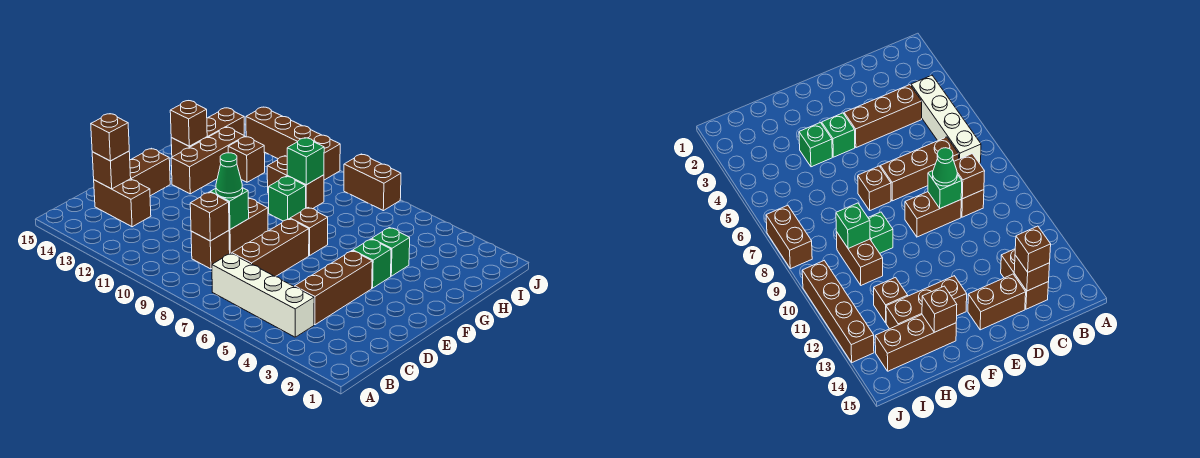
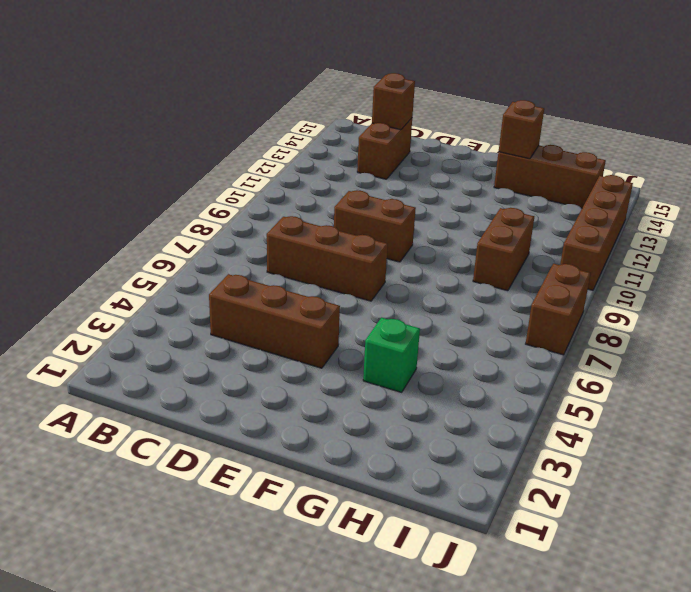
none -> white brick B4:B7 level 1
none -> brown brick C9 level 1
none -> brown brick D14:E14 level 1

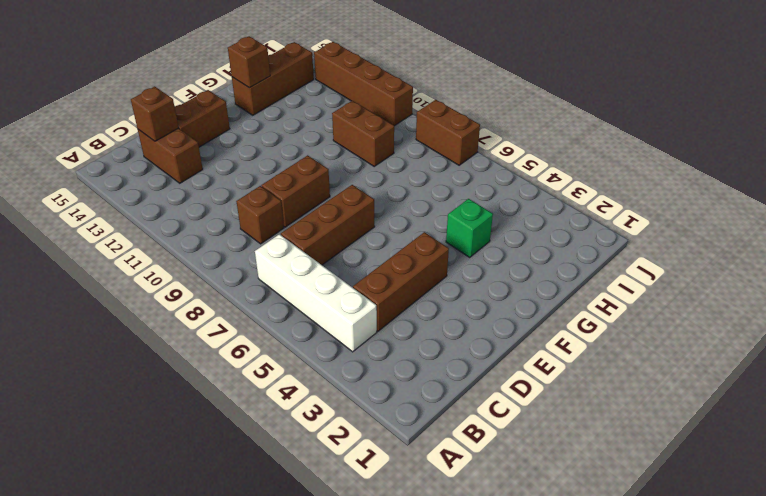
none -> green brick F4 level 1
none -> brown brick F7 level 1
none -> brown brick F13:H13 level 1

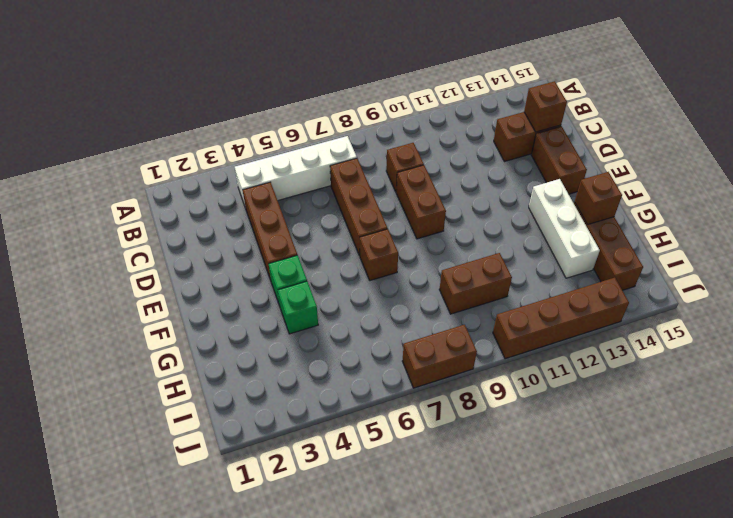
white brick F13:H13 level 1 -> brown brick F13:H13 level 1
none -> green brick G9 level 1
none -> brown brick H12 level 1
none -> brown brick C9 level 2

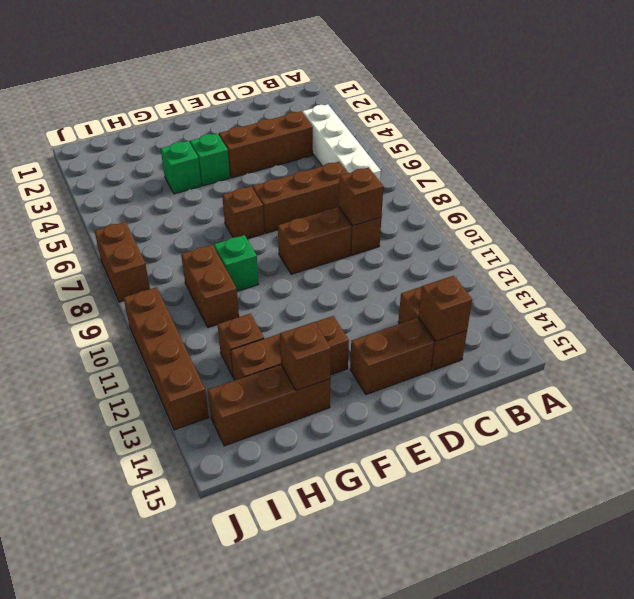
none -> green brick D9 level 2
none -> green brick H9 level 2
none -> brown brick C14 level 3

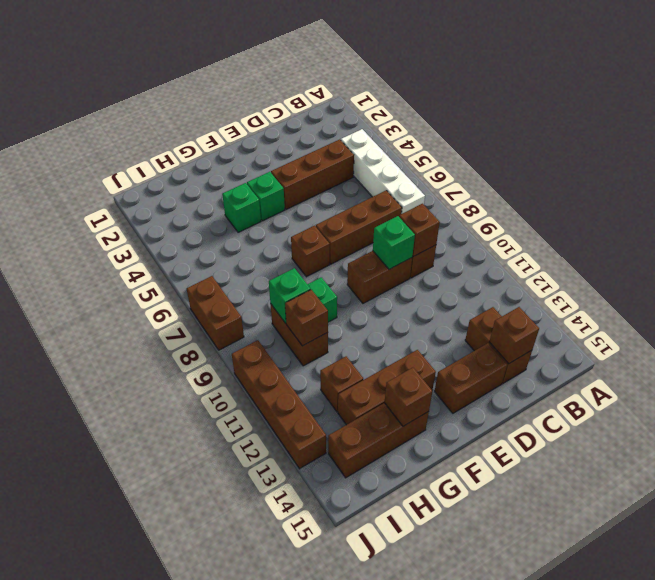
brown brick H10 level 2 -> brown brick C14 level 3
none -> green cone D9 level 3

